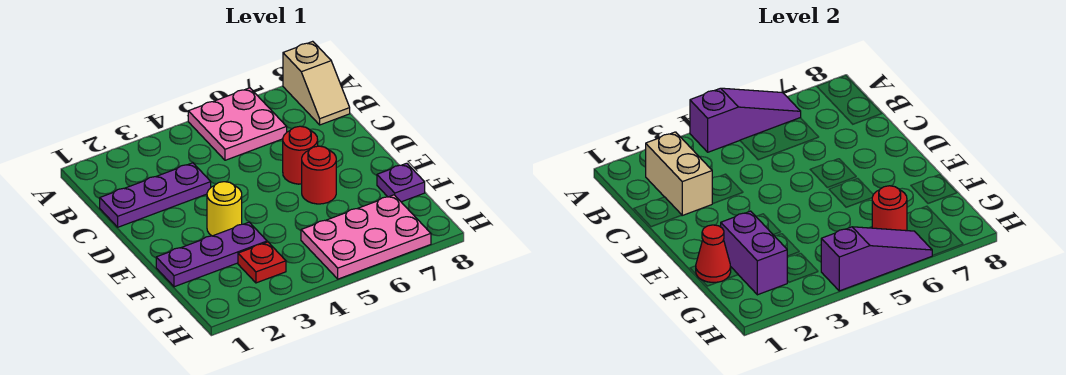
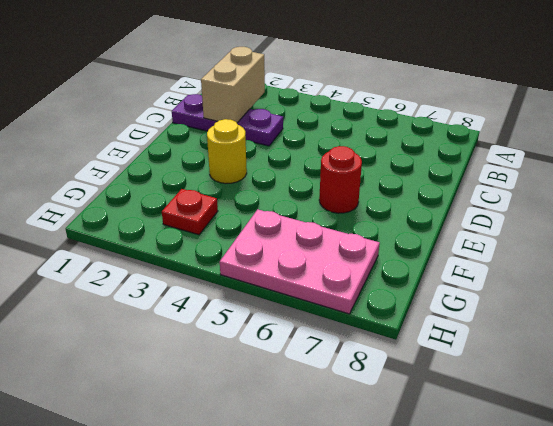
none -> pink plate A5:B6 level 1
none -> tan slope A8:B8 level 1 top A
none -> red round brick D6 level 1

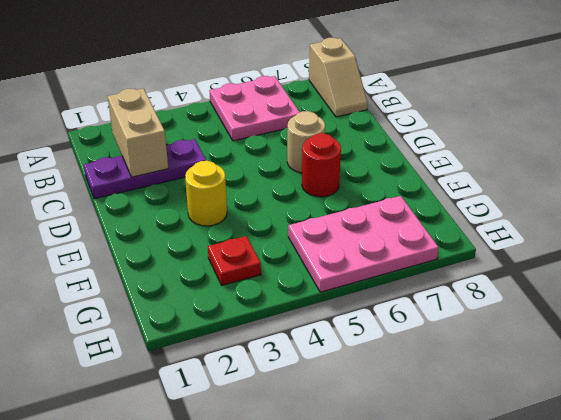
tan round brick D6 level 1 -> red round brick D6 level 1
none -> purple plate F1:F3 level 1
none -> purple plate F8 level 1
none -> purple slope A4:A6 level 2 top 4

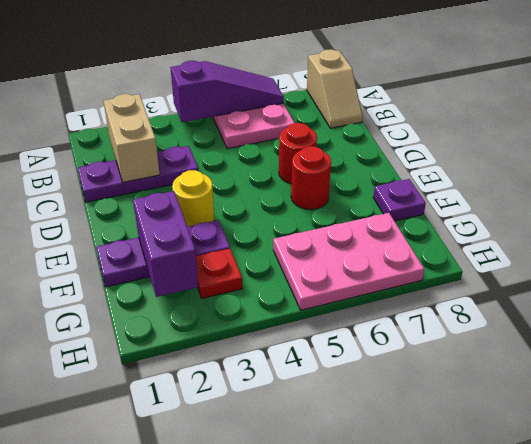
none -> red cone F1 level 2
none -> red round brick G6 level 2
none -> purple slope H4:H6 level 2 top 4

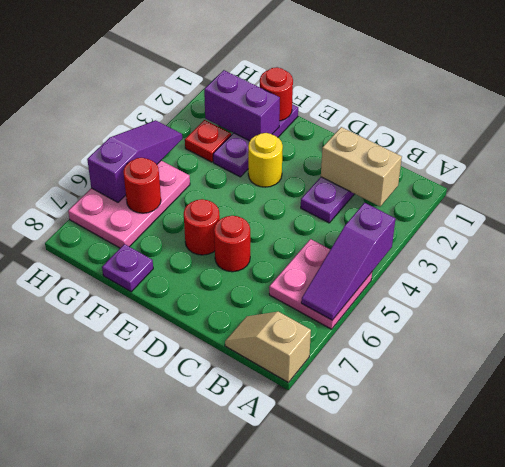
red round brick F1 level 2 -> red cone F1 level 2
purple slope H4:H6 level 2 top 6 -> purple slope H4:H6 level 2 top 4

